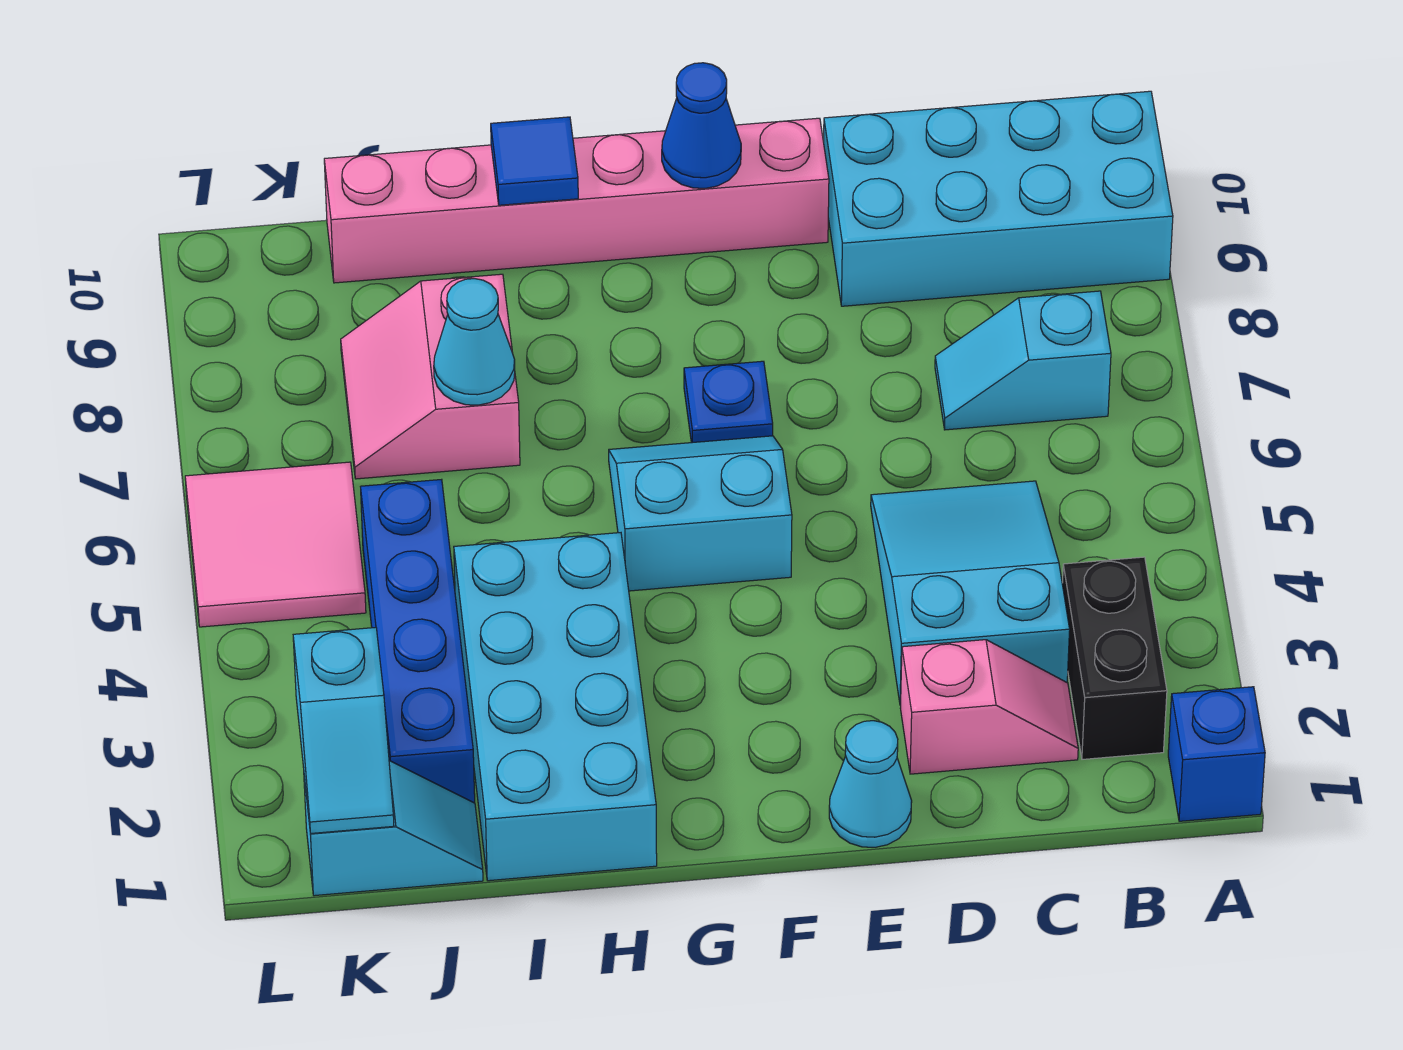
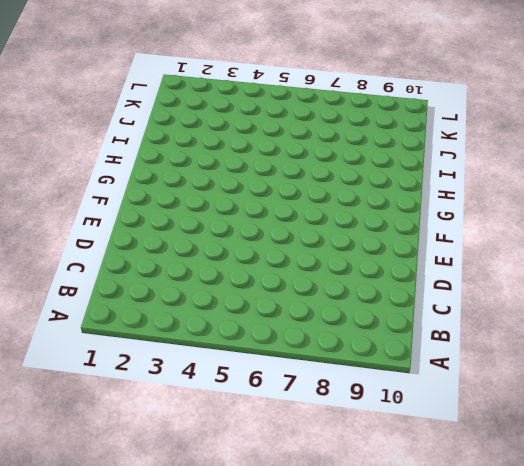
none -> blue brick A1 level 1
none -> cyan brick A9:D10 level 1
none -> black brick B2:B3 level 1

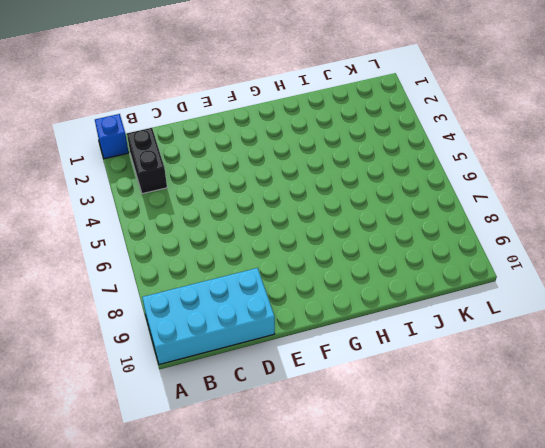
none -> cyan slope B7:C7 level 1 top B
none -> pink slope C2:D2 level 1 top D
none -> cyan slope C3:D5 level 1 top 3

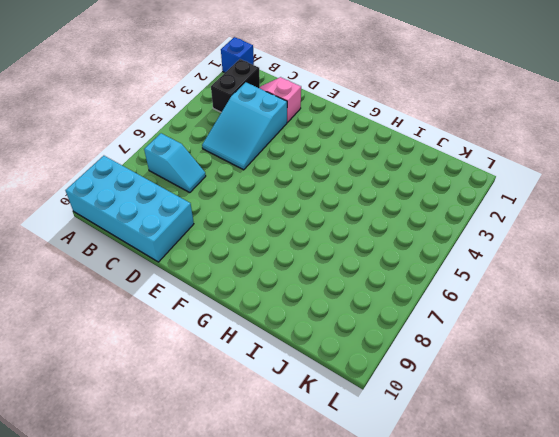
none -> cyan cone E1 level 1
none -> pink brick E10:J10 level 1
none -> cyan slope F5:G6 level 1 top 5

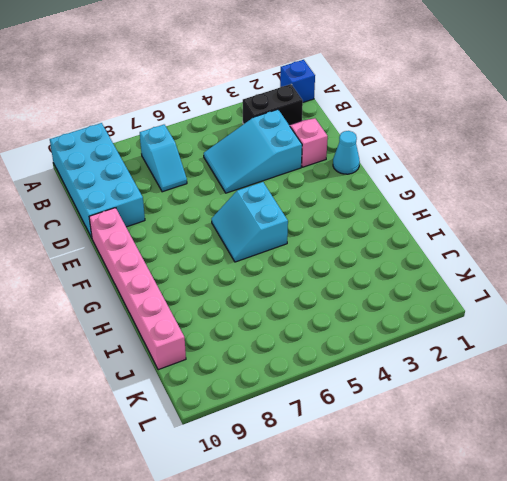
none -> blue plate F7 level 1
none -> cyan brick H1:I4 level 1
none -> pink slope I7:J8 level 1 top I

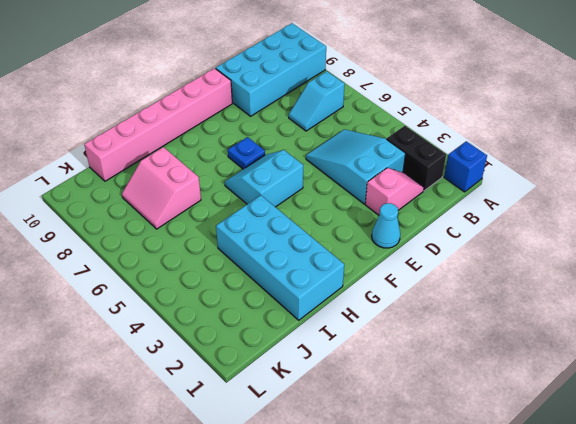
none -> cyan slope J1:K1 level 1 top K
none -> blue brick J2:J5 level 1
none -> pink tile K5:L6 level 1

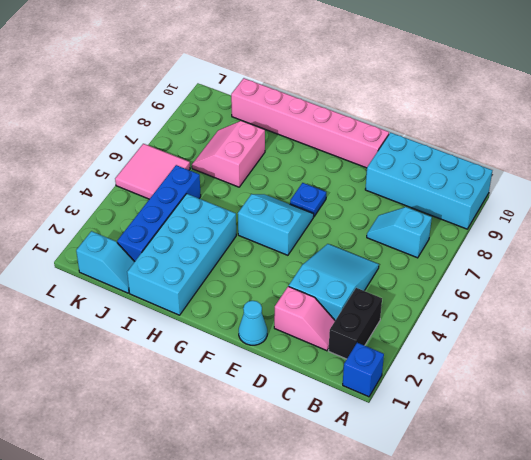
none -> blue cone F10 level 2
none -> blue tile H10 level 2
none -> cyan cone I7 level 2

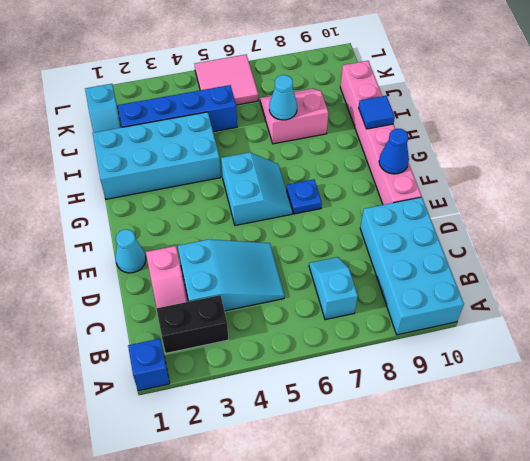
none -> cyan slope K1:K2 level 2 top 2

